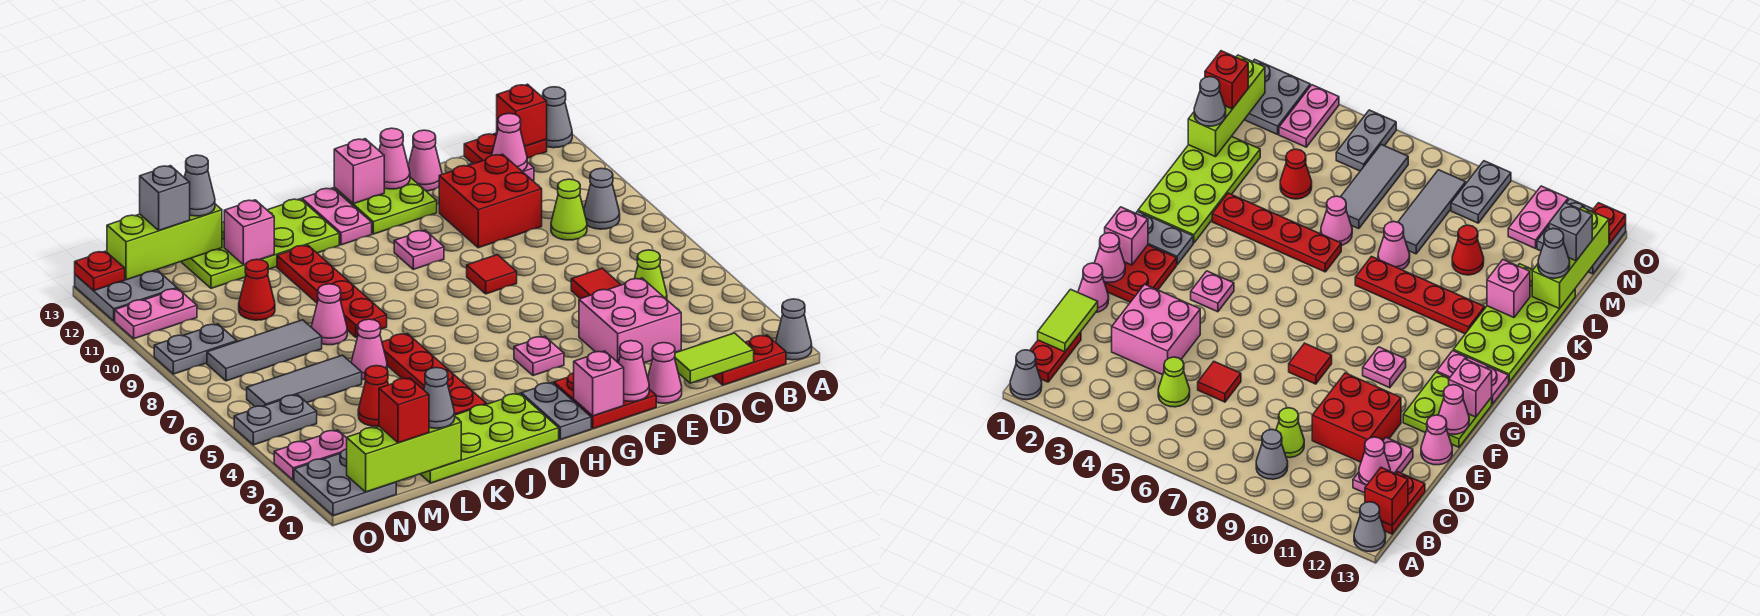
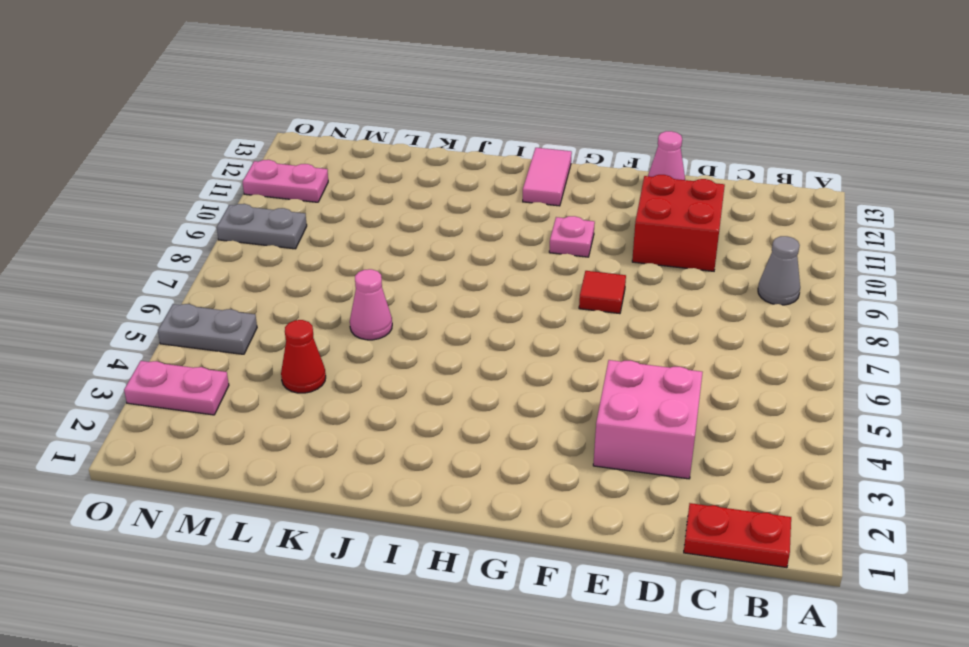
pink tile H12:H13 level 1 -> pink plate H12:H13 level 1
none -> grey cone A1 level 1
none -> grey cone A13 level 1
none -> red plate B13:C13 level 1
none -> lime cone C5 level 1

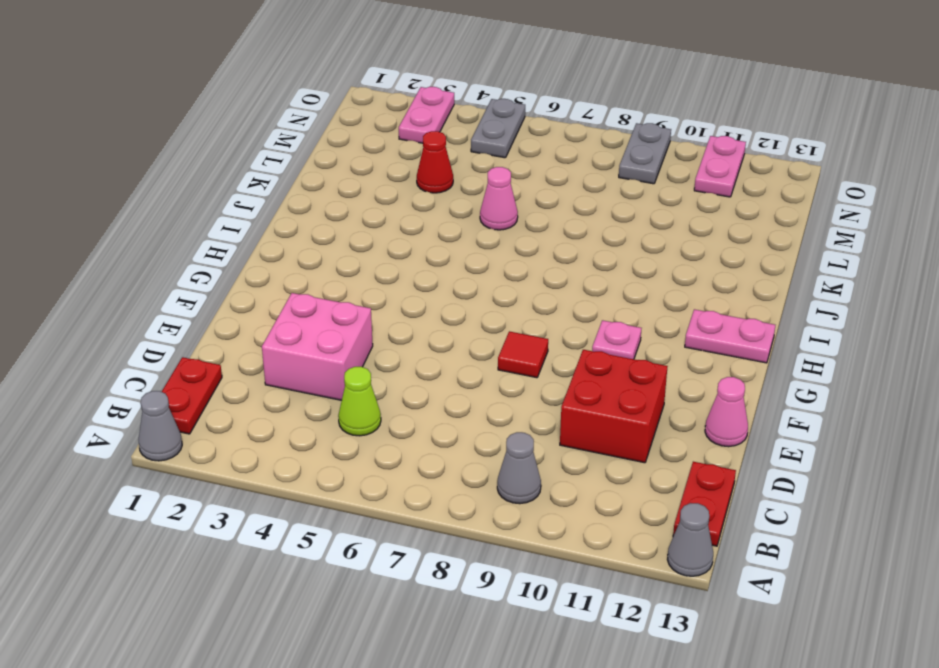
none -> lime cone C9 level 1
none -> pink plate C12:D12 level 1
none -> red tile D6 level 1
none -> pink cone E1 level 1

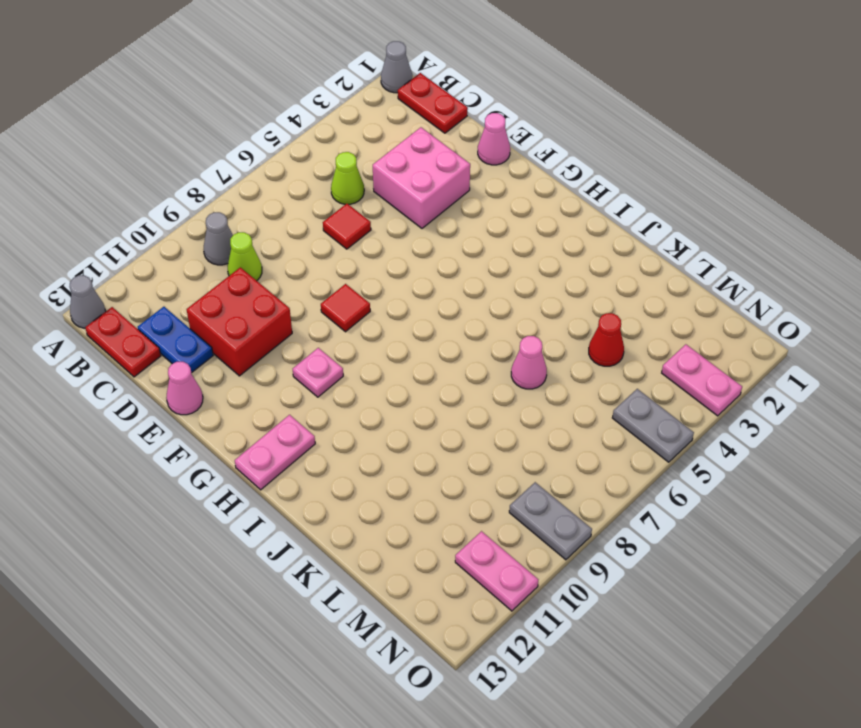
blue plate C12:D12 level 1 -> pink plate C12:D12 level 1
none -> red plate F1:G2 level 1
none -> lime plate F12:G13 level 1
none -> pink plate G4 level 1
none -> grey plate H1:H2 level 1

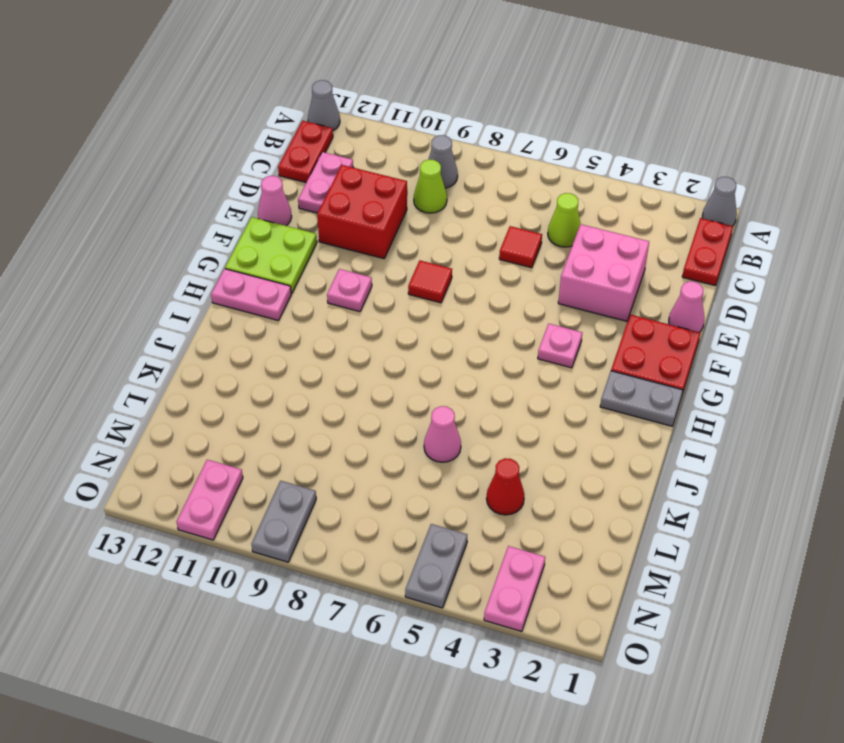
none -> lime plate I1:L2 level 1
none -> lime plate I12:L13 level 1
none -> red plate J3:J6 level 1
none -> red plate J8:J11 level 1

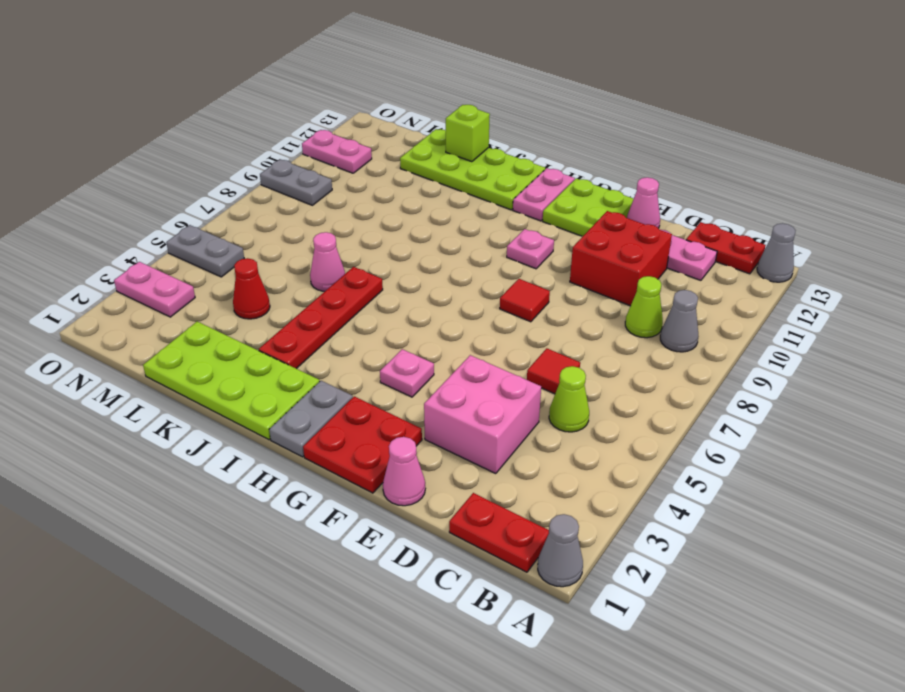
lime brick K13 level 2 -> none
none -> red plate J8:J11 level 1
none -> pink cone K8 level 1
none -> grey tile L6:N6 level 1
none -> grey tile L8:N8 level 1

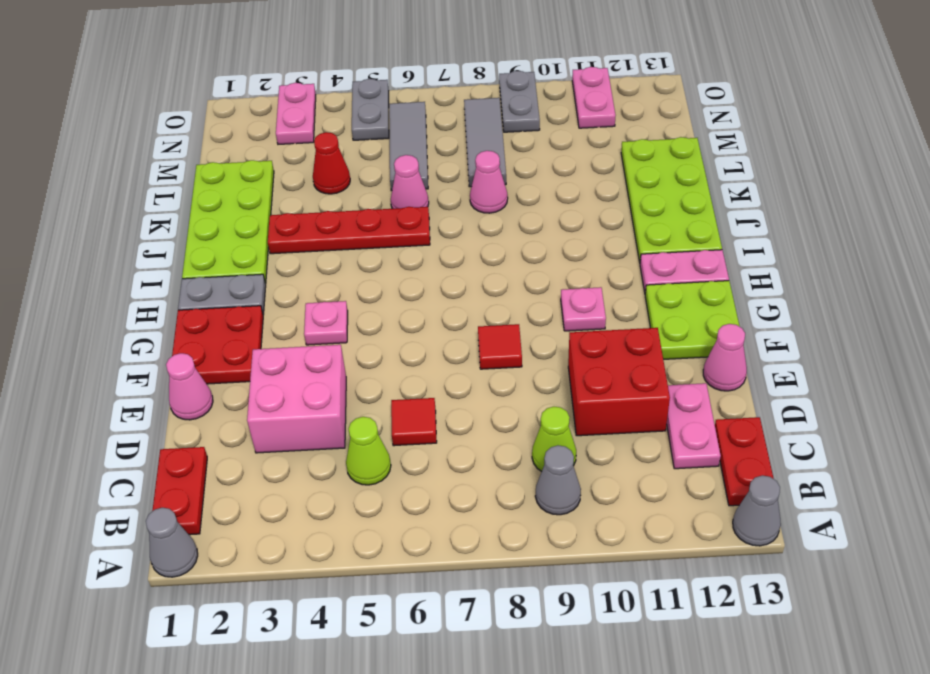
none -> red plate J8:J11 level 1
none -> red cone L10 level 1
none -> grey plate N1:O2 level 1
none -> grey plate N12:O13 level 1

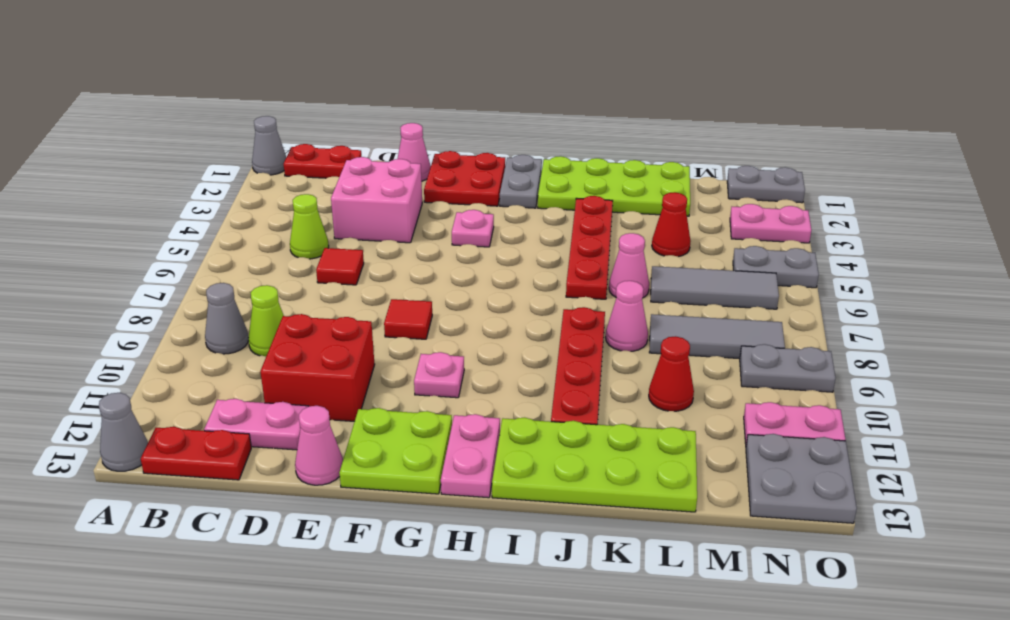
grey plate N1:O1 level 1 -> grey plate N1:O2 level 1
none -> red brick B13 level 2
none -> lime tile C1:D1 level 2
none -> pink cone C12 level 2
none -> pink cone F1 level 2

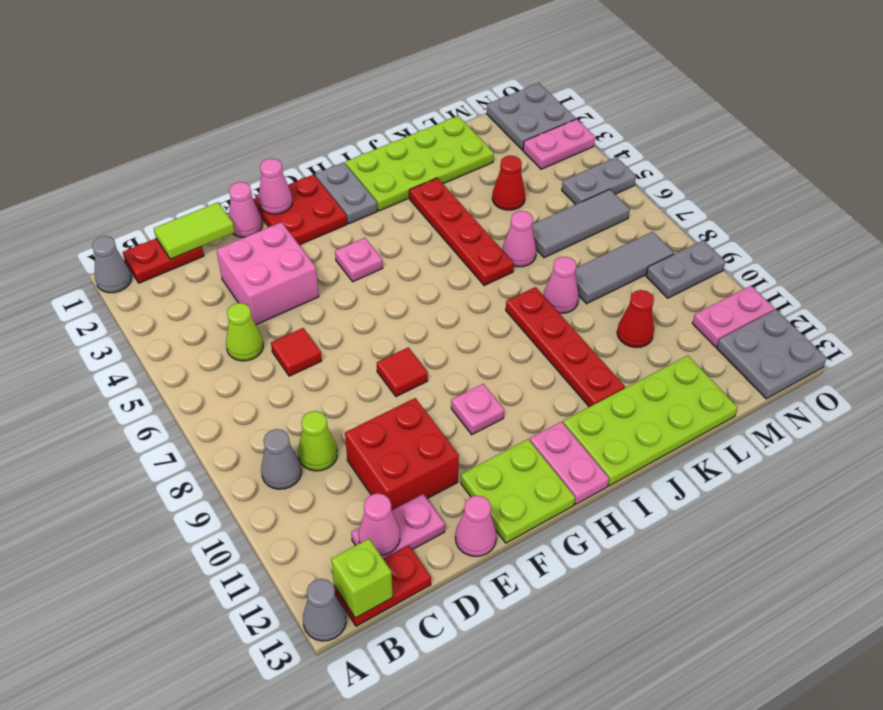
lime brick B13 level 2 -> red brick B13 level 2
none -> pink cone F13 level 2
none -> pink brick G1 level 2
none -> pink brick G13 level 2
none -> pink brick K12 level 2

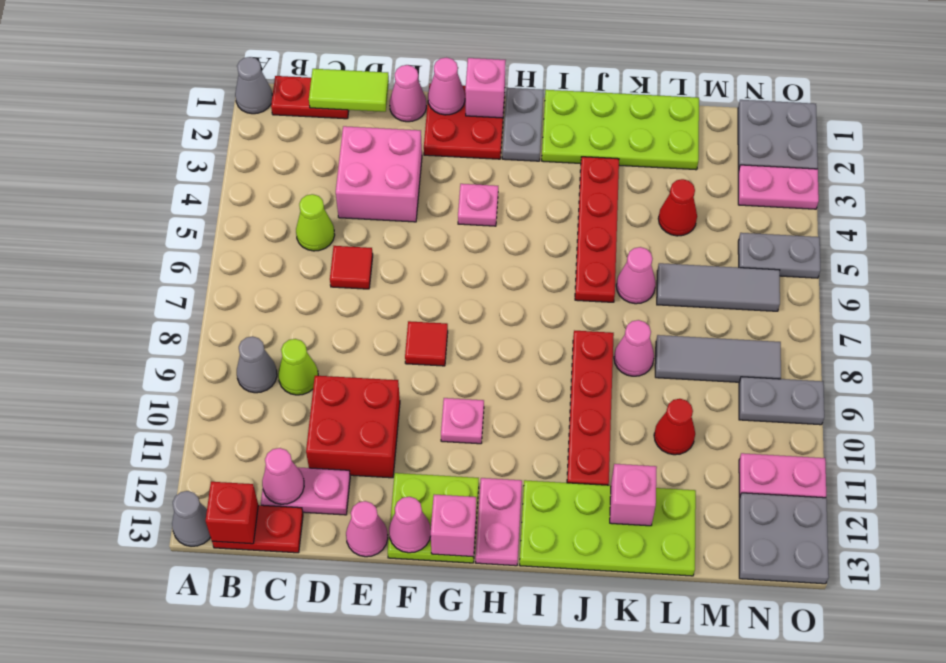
none -> lime brick L1:N1 level 2
none -> lime brick L13:N13 level 2
none -> red plate O13 level 2
none -> grey cone L1 level 3

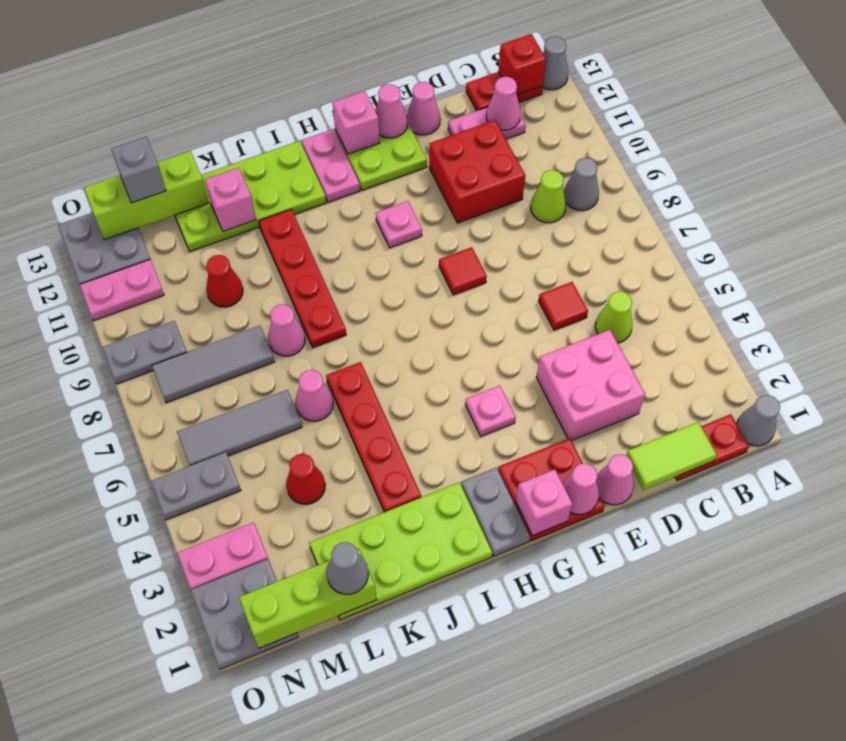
none -> red plate O13 level 2
none -> grey cone L13 level 3
none -> red brick M1 level 3

